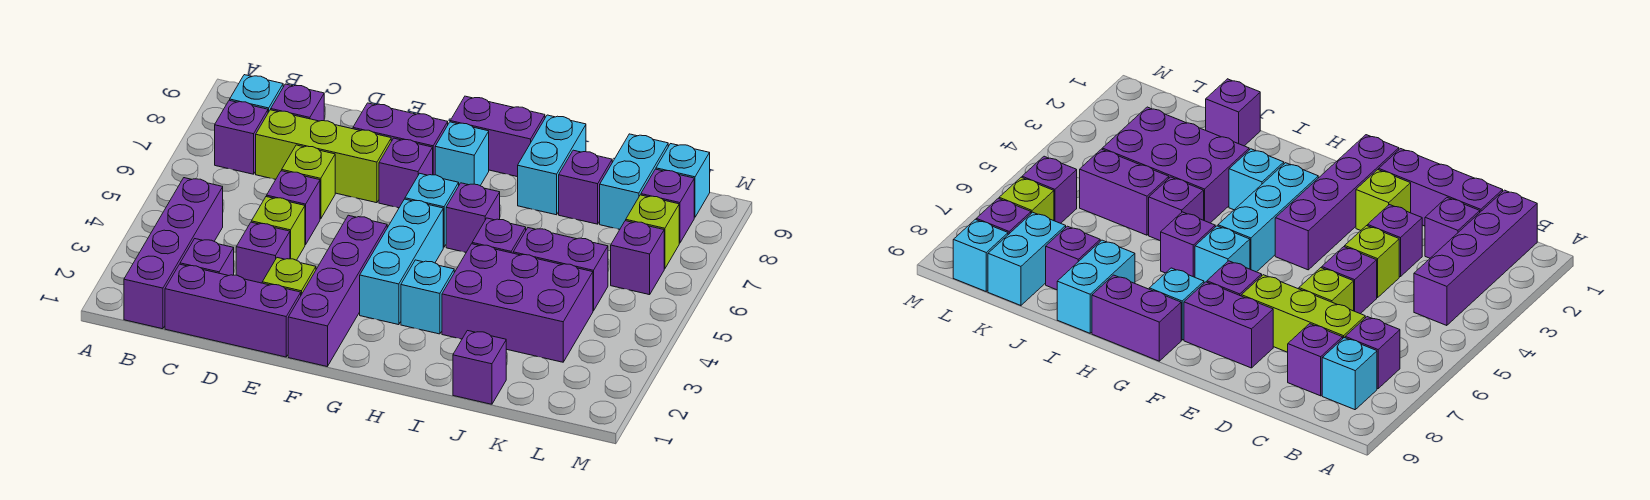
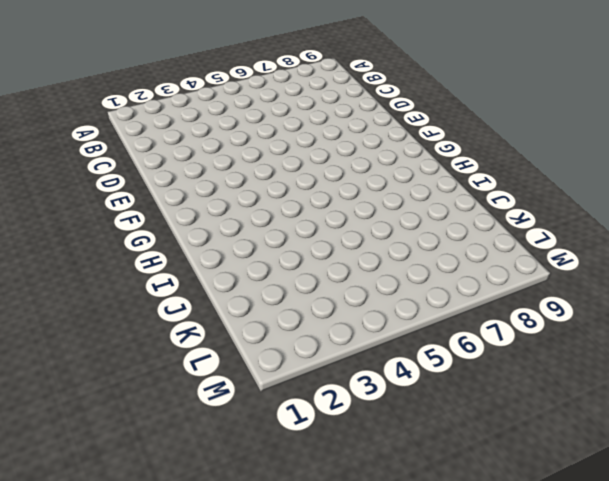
none -> purple brick B1:B4 level 1
none -> purple brick B7 level 1
none -> cyan brick B8 level 1
none -> purple brick C1:E1 level 1

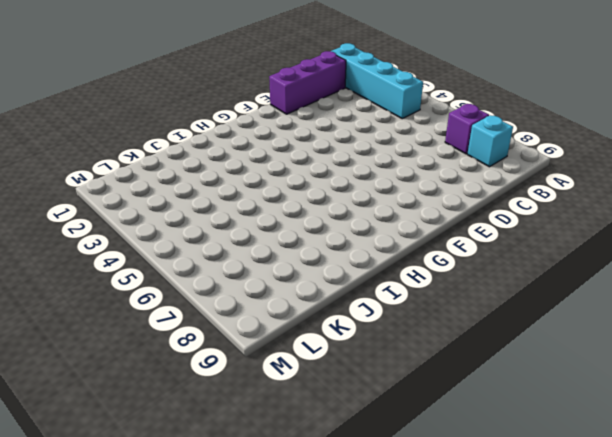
cyan brick B1:B4 level 1 -> purple brick B1:B4 level 1
none -> purple brick C2 level 1
none -> lime brick C7:E7 level 1
none -> purple brick C8 level 1
none -> purple brick D3 level 1

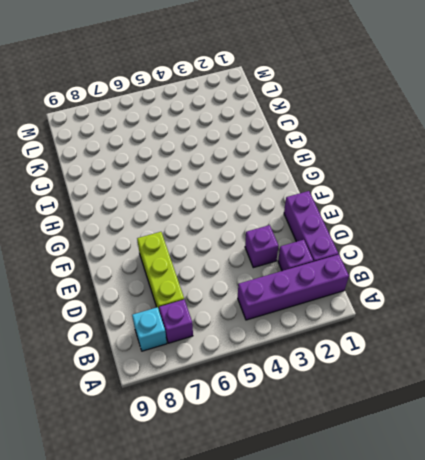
none -> purple brick C8 level 1
none -> lime brick D4 level 1
none -> purple brick D5 level 1
none -> lime brick D6 level 1

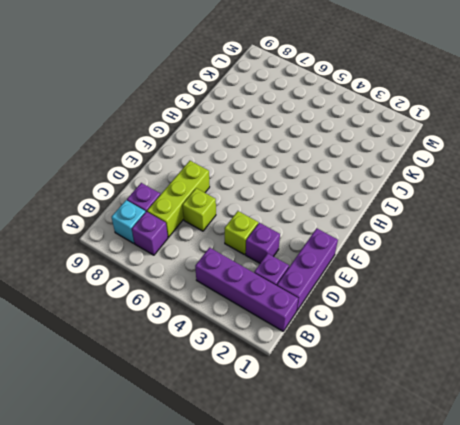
none -> purple brick D5 level 1
none -> lime brick E2 level 1
none -> purple brick E8:F8 level 1
none -> purple brick F1:F4 level 1

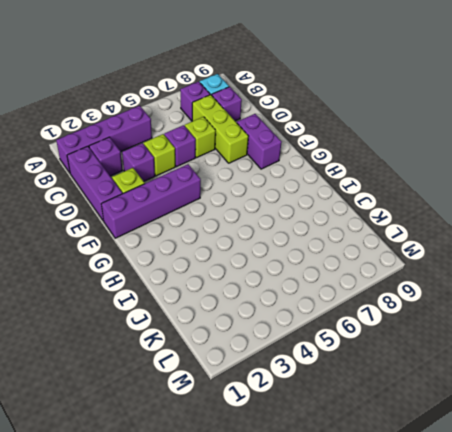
none -> purple brick F7 level 1
none -> cyan brick G3:G5 level 1
none -> cyan brick G6 level 1
none -> cyan brick G8 level 1

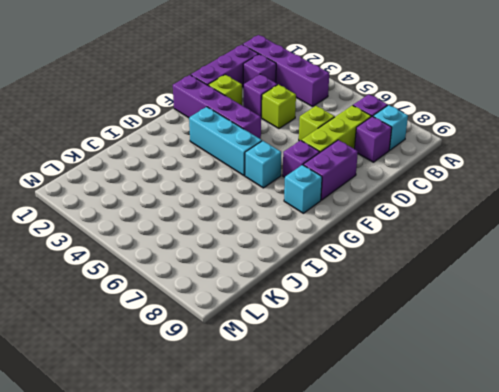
none -> purple brick D5 level 1
none -> purple brick G9:H9 level 1
none -> cyan brick H3 level 1
none -> purple brick H6 level 1

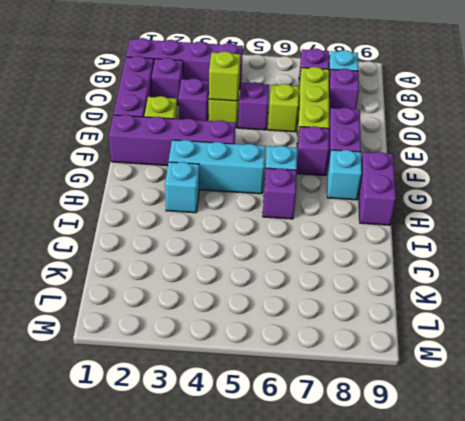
lime brick D4 level 2 -> lime brick L7 level 1
none -> purple brick I3:K4 level 1
none -> purple brick I5 level 1
none -> cyan brick I8:I9 level 1
none -> purple brick J1 level 1

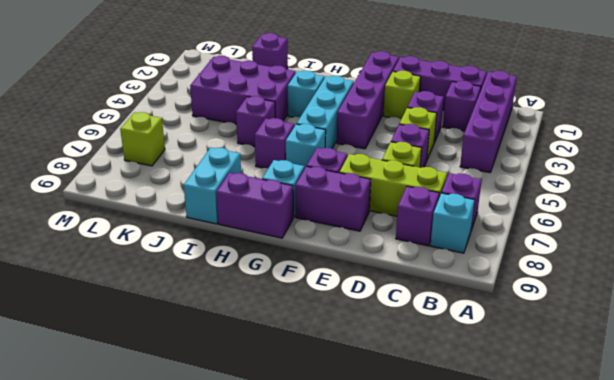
none -> purple brick J5:K5 level 1
none -> purple brick J8 level 1
none -> cyan brick K8:K9 level 1
none -> purple brick L6 level 1

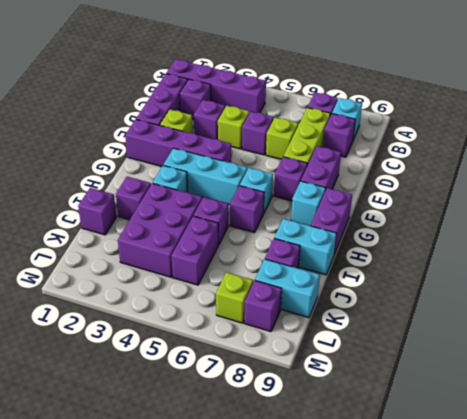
purple brick I2 level 1 -> purple brick L6 level 1
none -> cyan brick L9 level 1

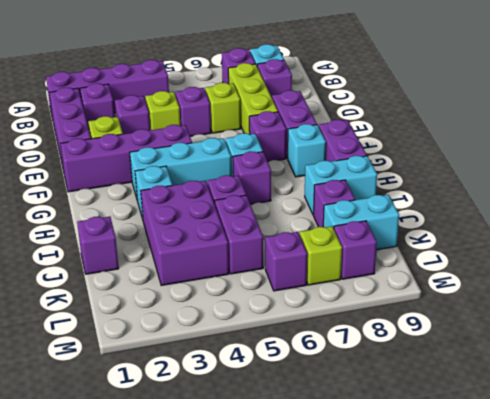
none -> cyan brick L9 level 1

